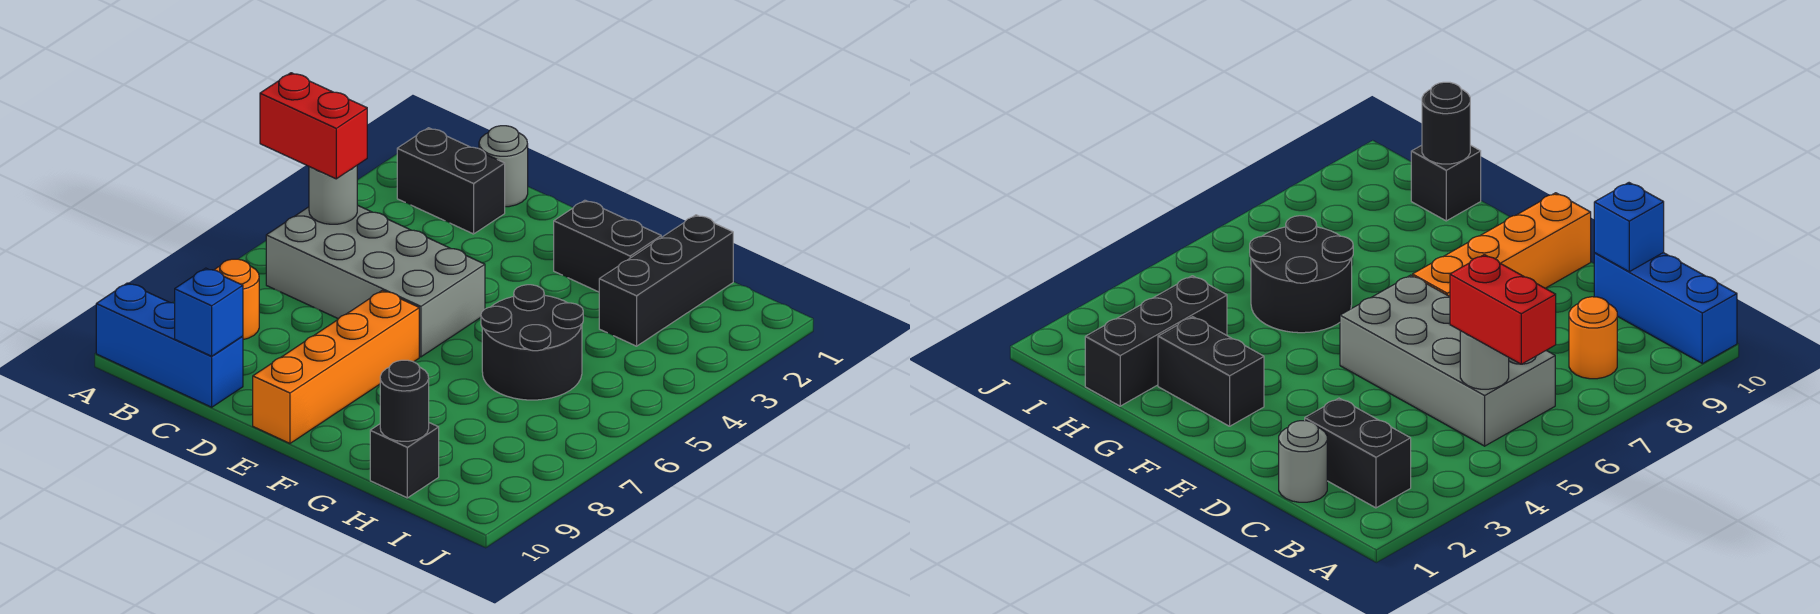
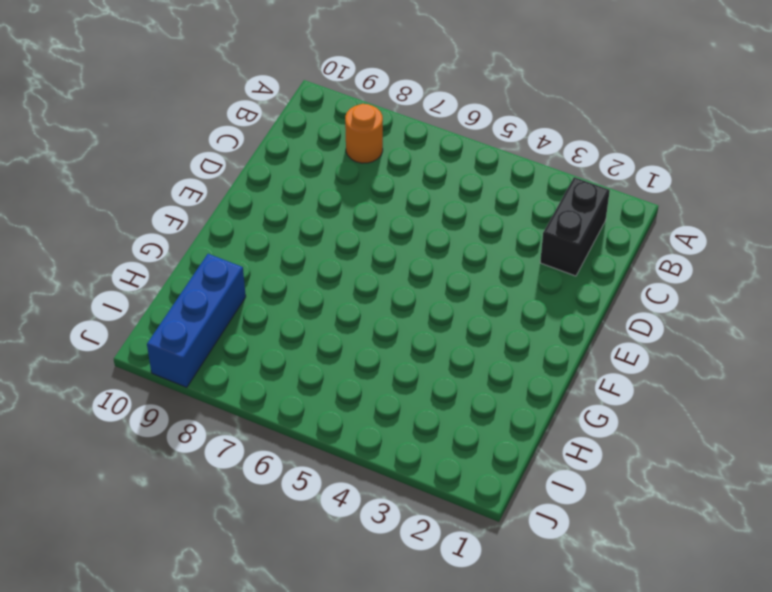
blue brick H9:J9 level 1 -> blue brick A10:C10 level 1
none -> grey brick B5:E6 level 1
none -> grey round brick C1 level 1
none -> orange brick E7:E10 level 1

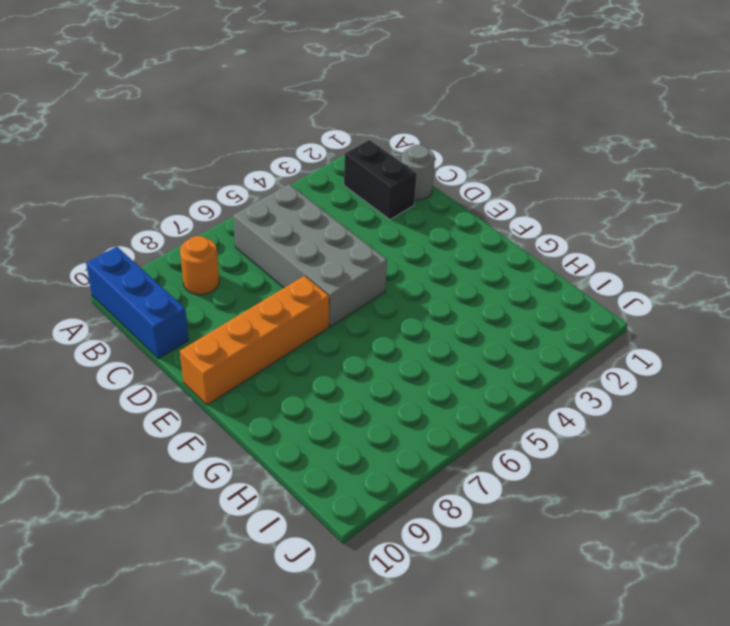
none -> black brick F2:G2 level 1
none -> black round brick G5:H6 level 1
none -> black brick H1:H3 level 1

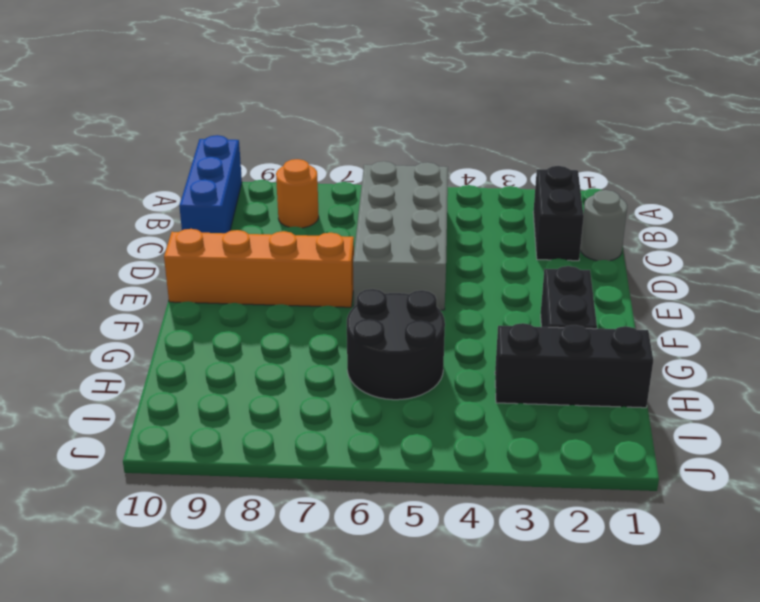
none -> black brick H10 level 1
none -> grey round brick B5 level 2
none -> blue brick C10 level 2

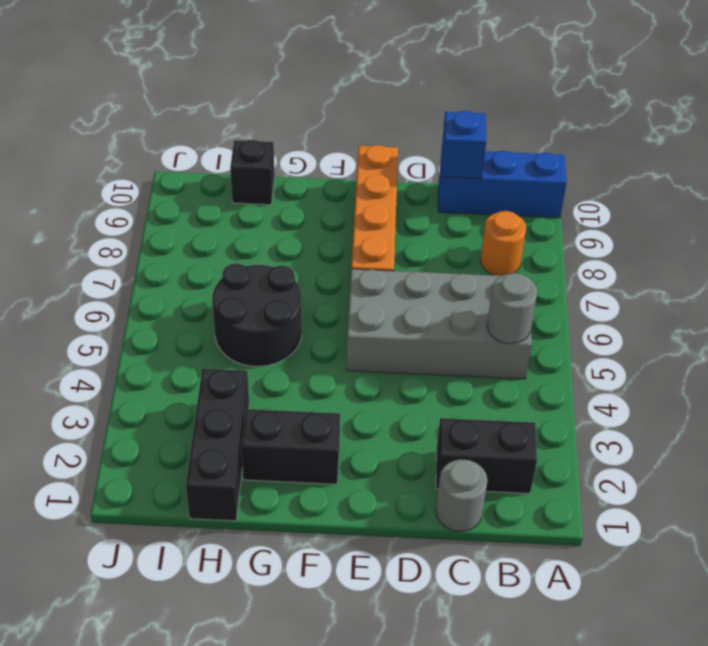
none -> black round brick H10 level 2
none -> red brick A5:B5 level 3

